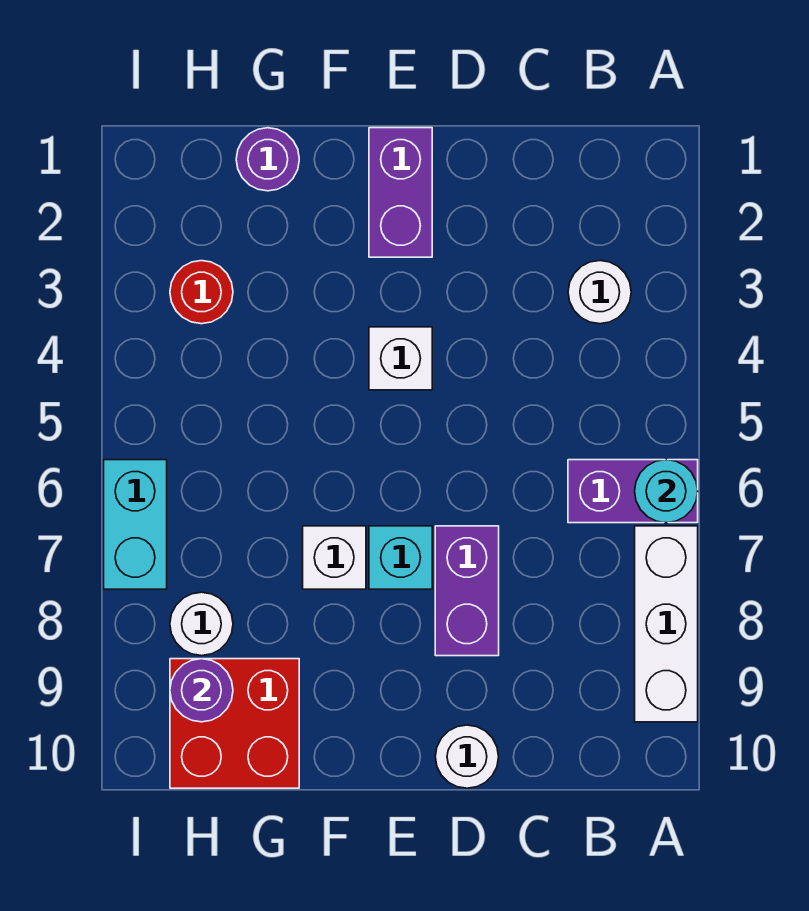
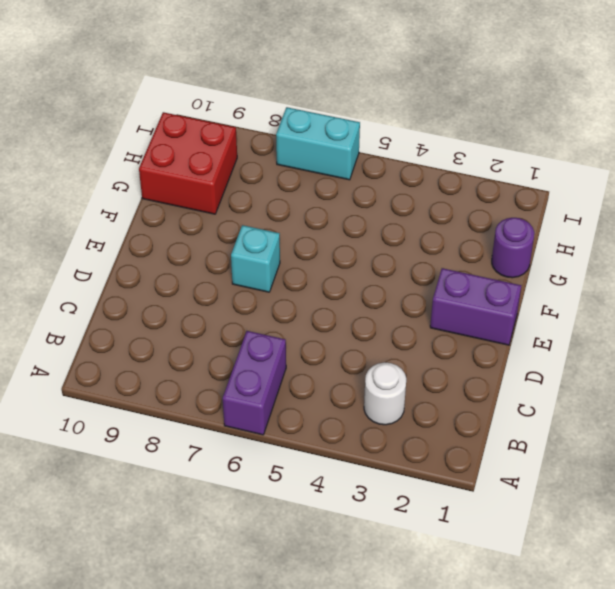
none -> white brick A7:A9 level 1
none -> purple brick D7:D8 level 1
none -> white round brick D10 level 1

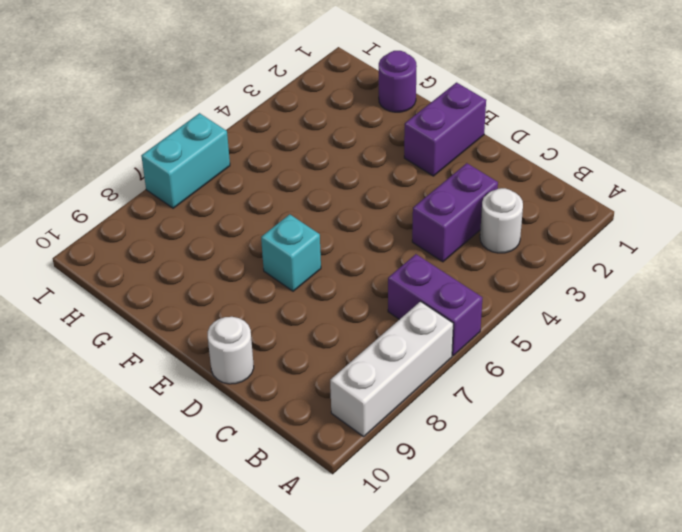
purple brick C3:C4 level 1 -> purple brick D7:D8 level 1
none -> white brick E4 level 1
none -> white brick F7 level 1
none -> red brick G9:H10 level 1

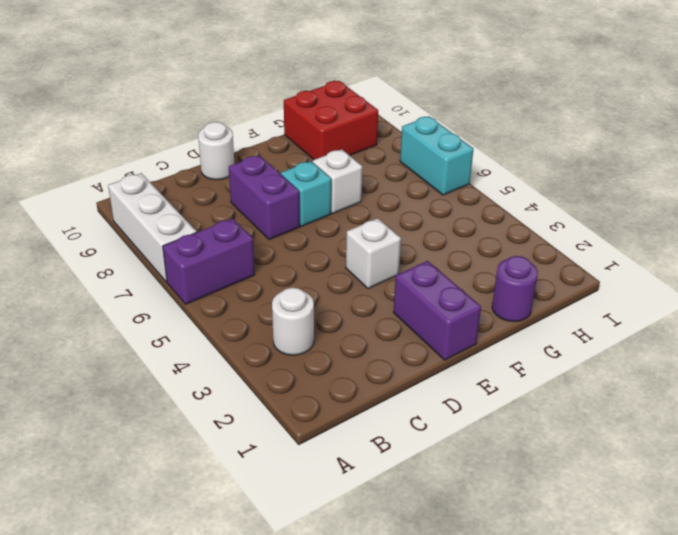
none -> red round brick H3 level 1
none -> white round brick H8 level 1
none -> cyan round brick A6 level 2

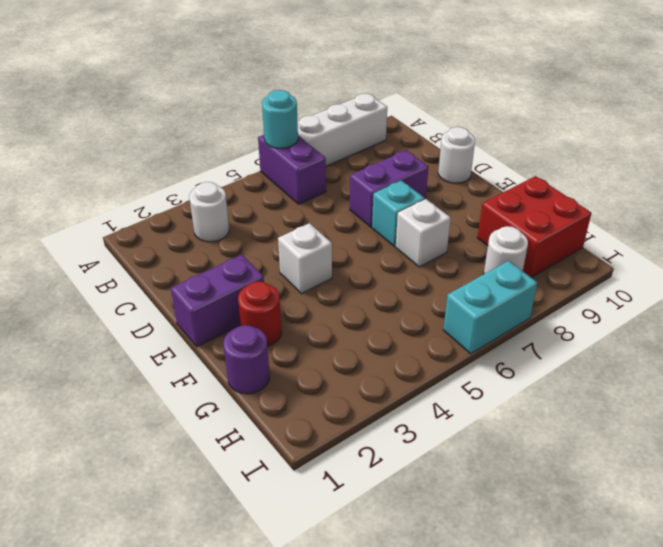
red round brick F2 level 1 -> red round brick H3 level 1
none -> purple round brick H9 level 2

